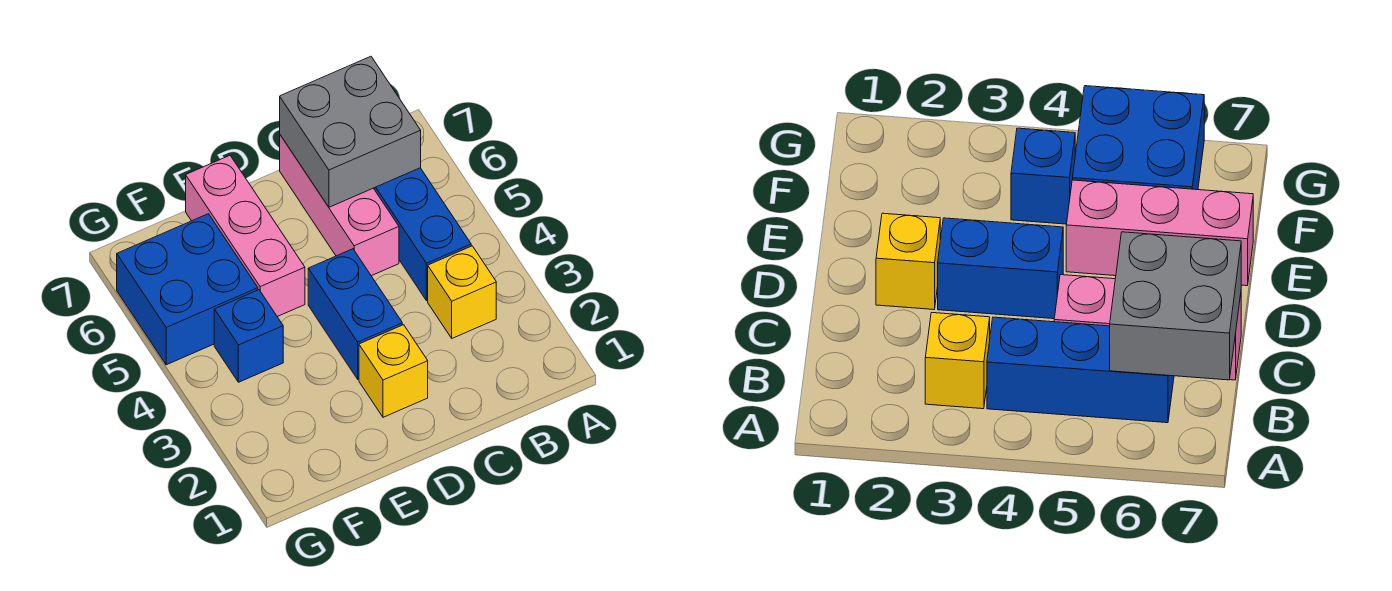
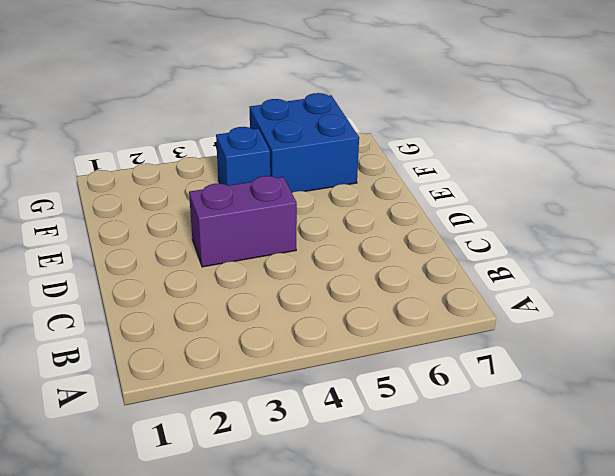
purple brick D3:D4 level 1 -> blue brick D3:D4 level 1
none -> yellow brick B3 level 1
none -> blue brick B4:B6 level 1

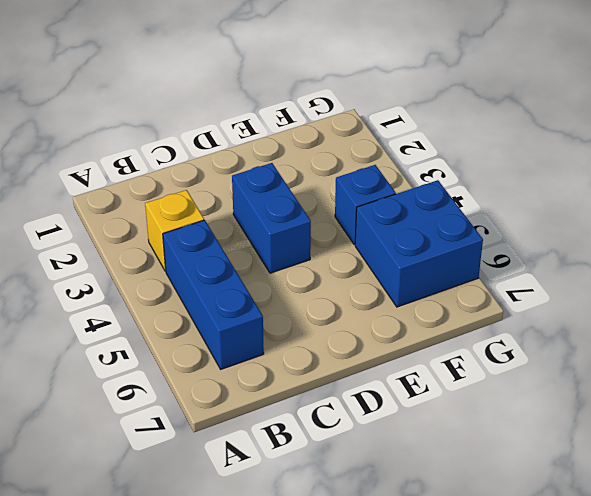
none -> pink brick C5:C7 level 1
none -> yellow brick D2 level 1

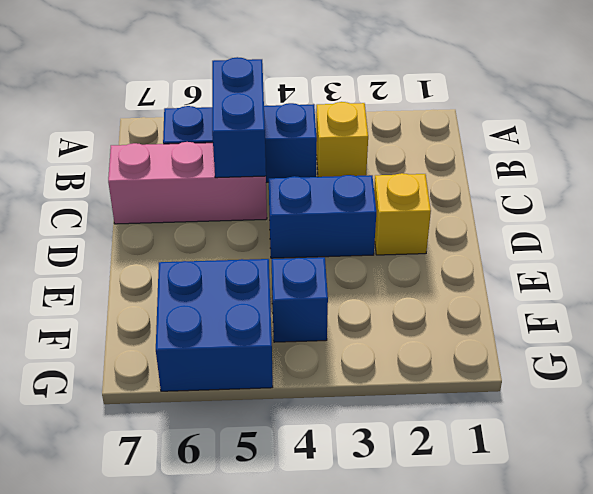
blue brick B5:C5 level 2 -> none
none -> pink brick E5:E7 level 1
none -> grey brick B6:C7 level 2

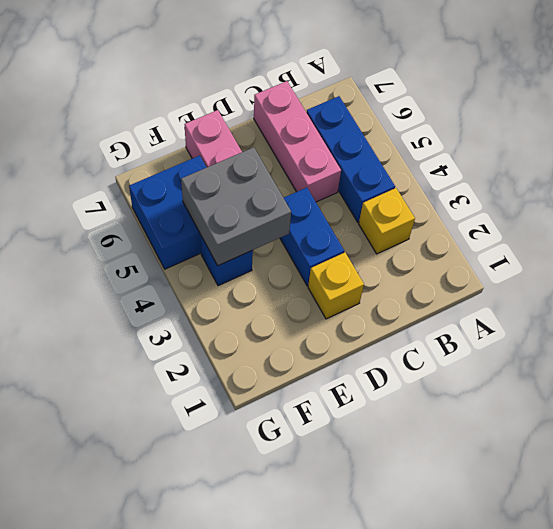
grey brick E4:F5 level 2 -> grey brick B6:C7 level 2

